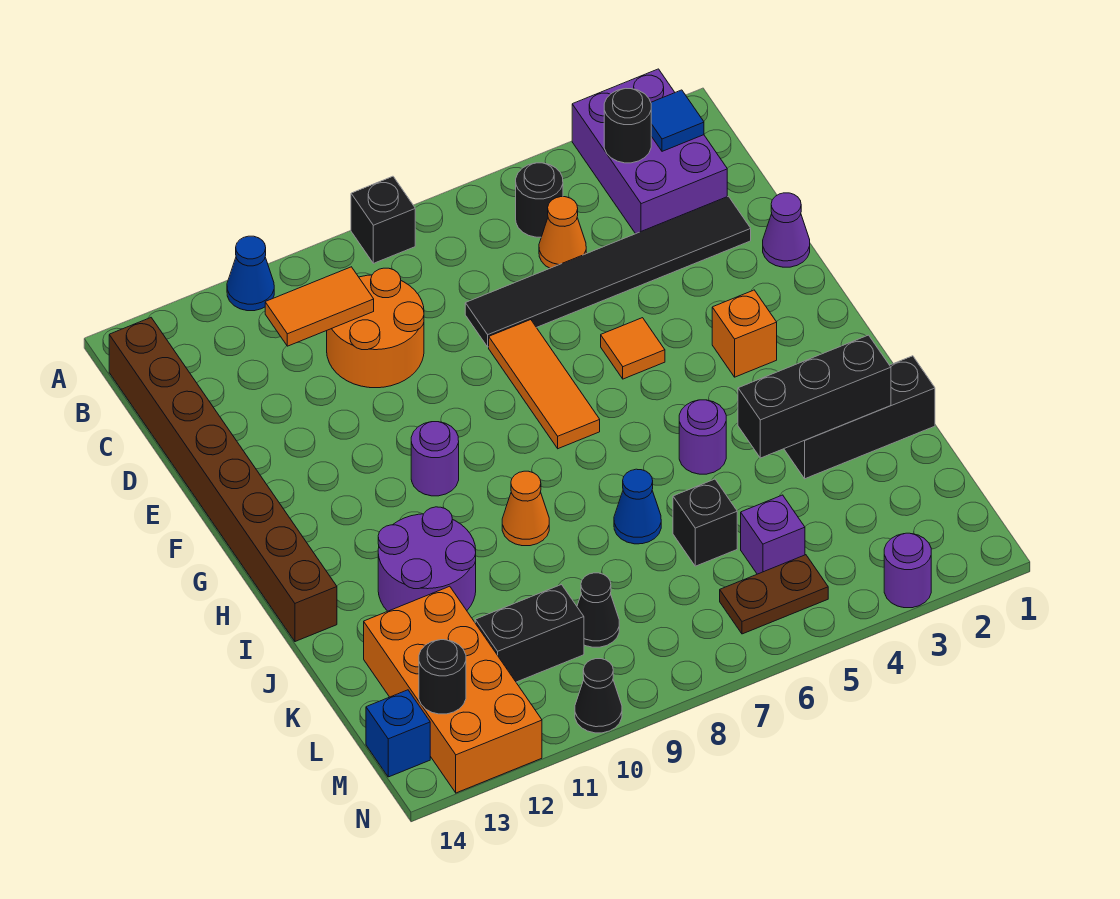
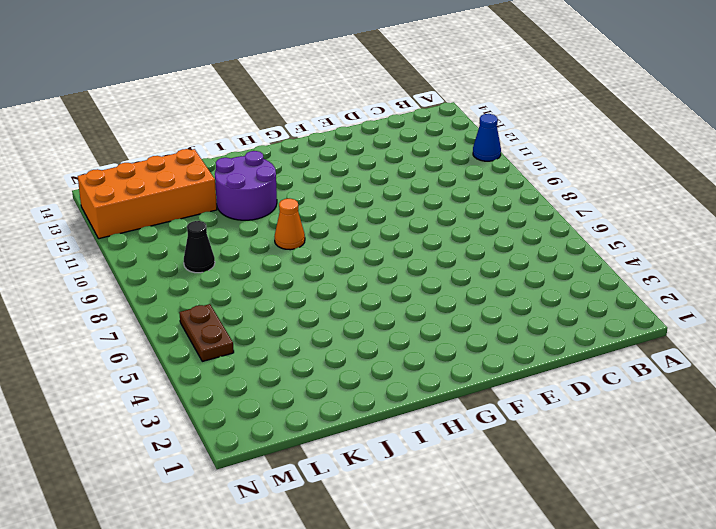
none -> purple brick A2:C3 level 1
none -> black brick A8 level 1
none -> black round brick B5 level 1
none -> brown brick B14:I14 level 1

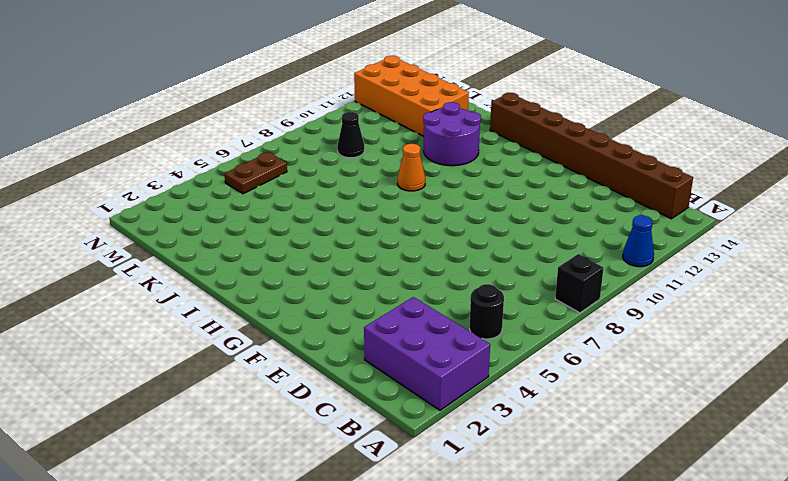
none -> orange cone C5 level 1
none -> orange round brick C9:D10 level 1
none -> black tile D2:D7 level 1
none -> purple cone E1 level 1

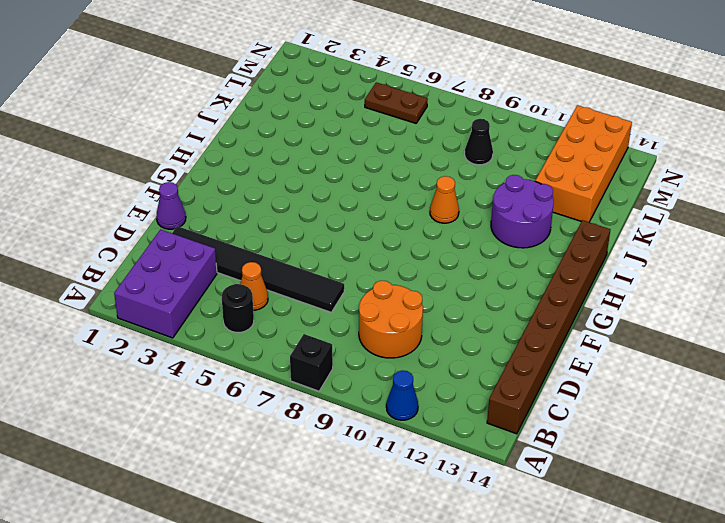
none -> orange tile E7:G7 level 1
none -> orange tile F5 level 1
none -> orange brick G3 level 1
none -> purple round brick G10 level 1

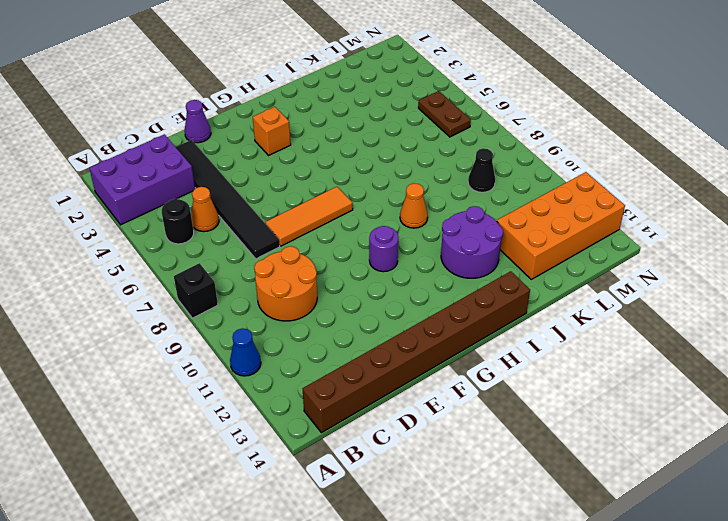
none -> orange tile F5 level 1
none -> purple round brick I5 level 1
none -> black brick J1:J3 level 1
none -> blue cone J7 level 1

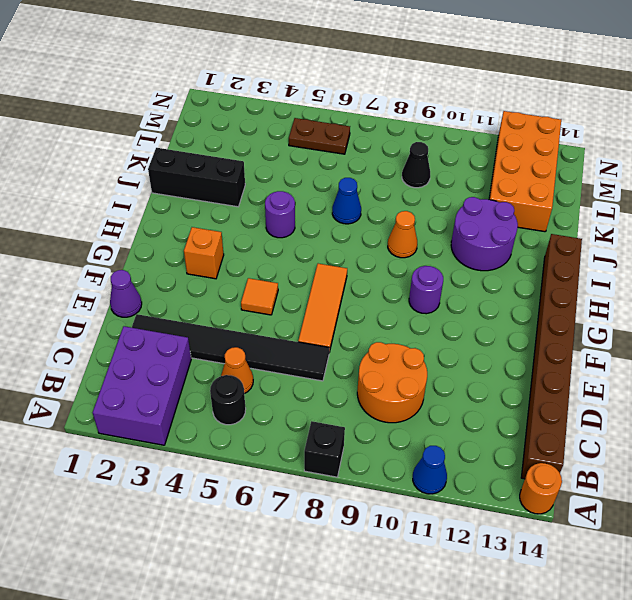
orange round brick A14 level 1 -> none
none -> black brick K6 level 1
none -> purple brick L5 level 1
none -> black brick L10:L11 level 1
none -> blue brick M14 level 1

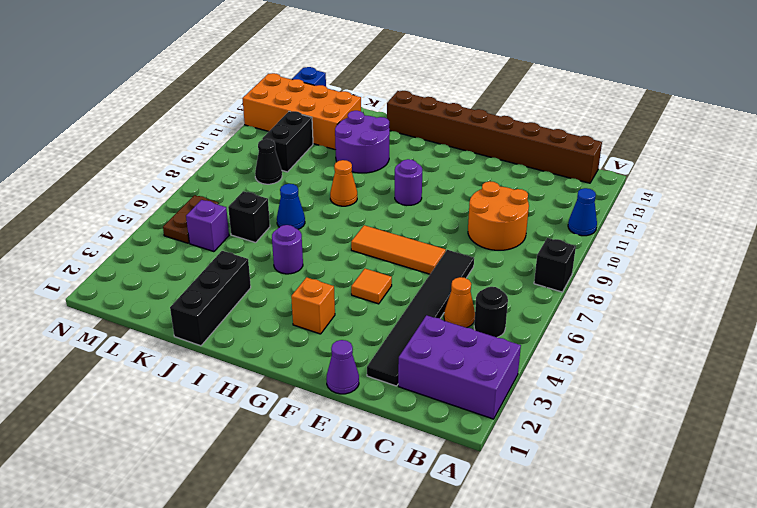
none -> purple round brick N3 level 1
none -> black cone N10 level 1
none -> blue tile B2 level 2
none -> black round brick B3 level 2

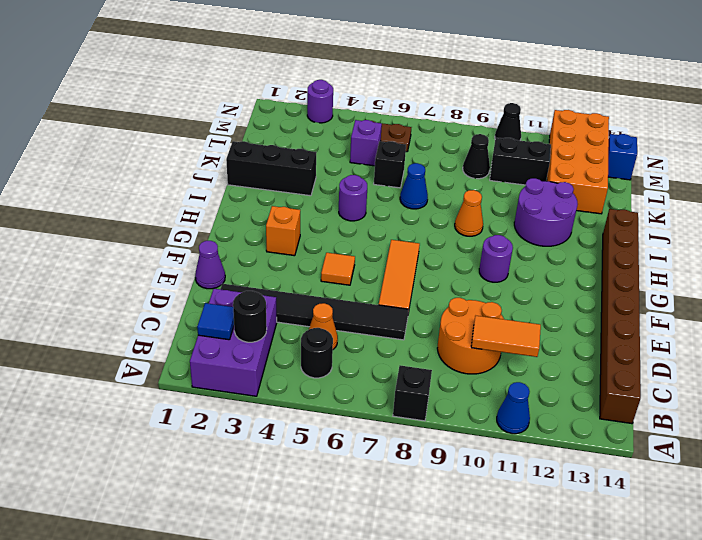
none -> black brick J2:J4 level 2
none -> black round brick M13 level 2

